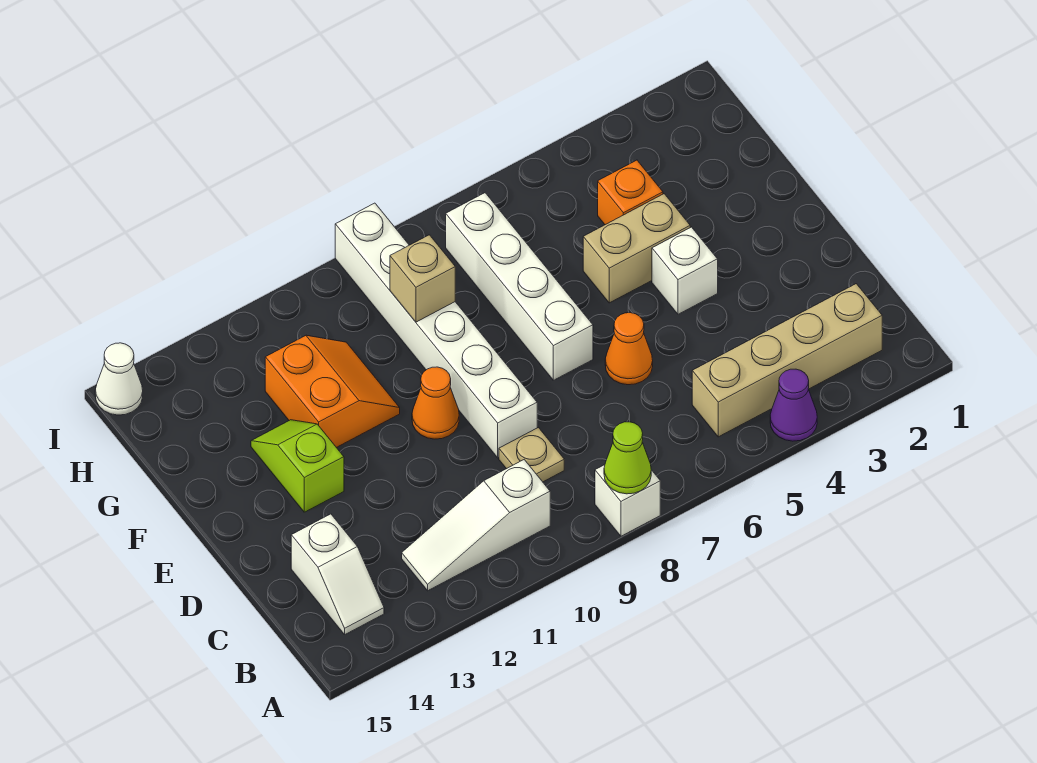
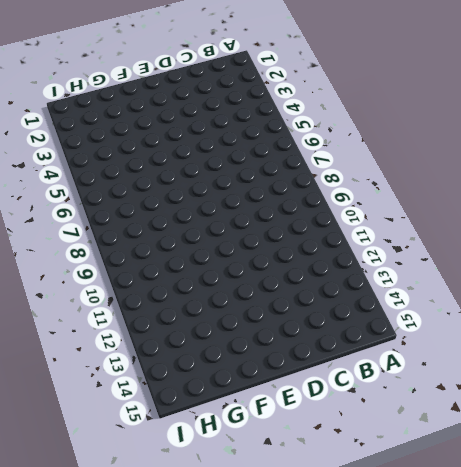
none -> purple cone A4 level 1
none -> white brick A8 level 1
none -> tan brick B2:B5 level 1

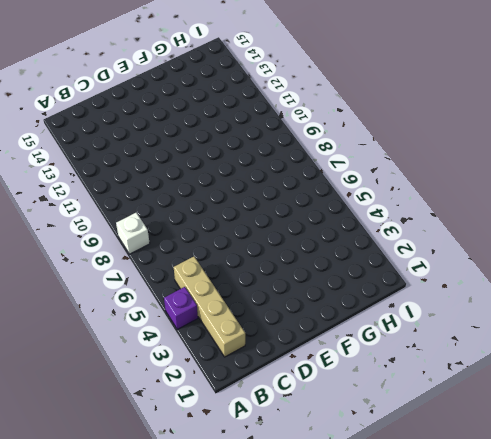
purple brick A4 level 1 -> purple cone A4 level 1
none -> white slope B10:B12 level 1 top 10
none -> white slope B14:C14 level 1 top C
none -> tan plate C9 level 1

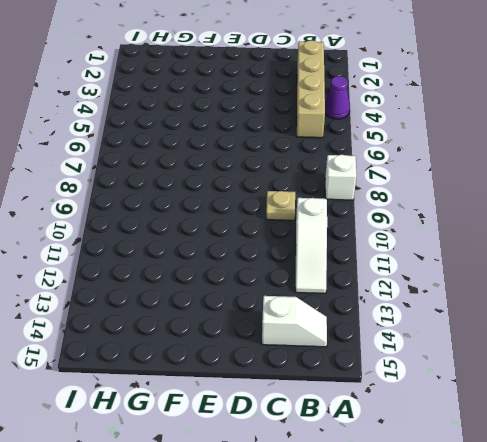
none -> orange cone D6 level 1
none -> white brick D9:I9 level 1
none -> white brick E4 level 1

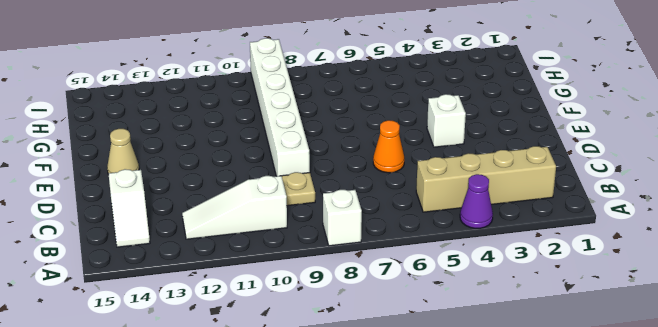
tan cone E14 level 1 -> none
none -> white brick E7:H7 level 1
none -> orange cone E10 level 1
none -> lime slope E13:F13 level 1 top E

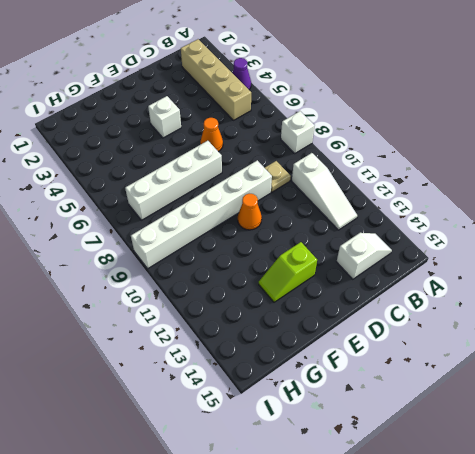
none -> tan brick F4:F5 level 1
none -> orange slope F11:G12 level 1 top 12
none -> orange brick G4 level 1

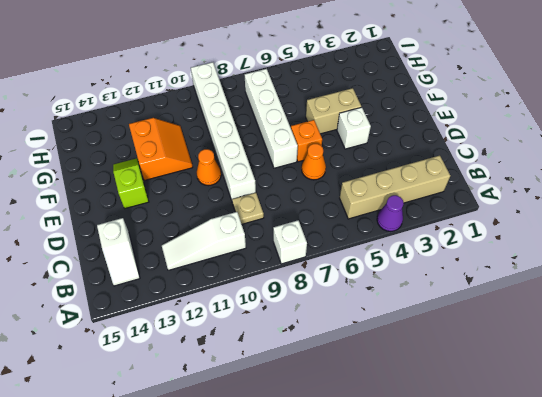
orange brick E6 level 1 -> orange brick G4 level 1
none -> white cone I15 level 1
none -> lime cone A8 level 2
none -> tan brick G9 level 2

